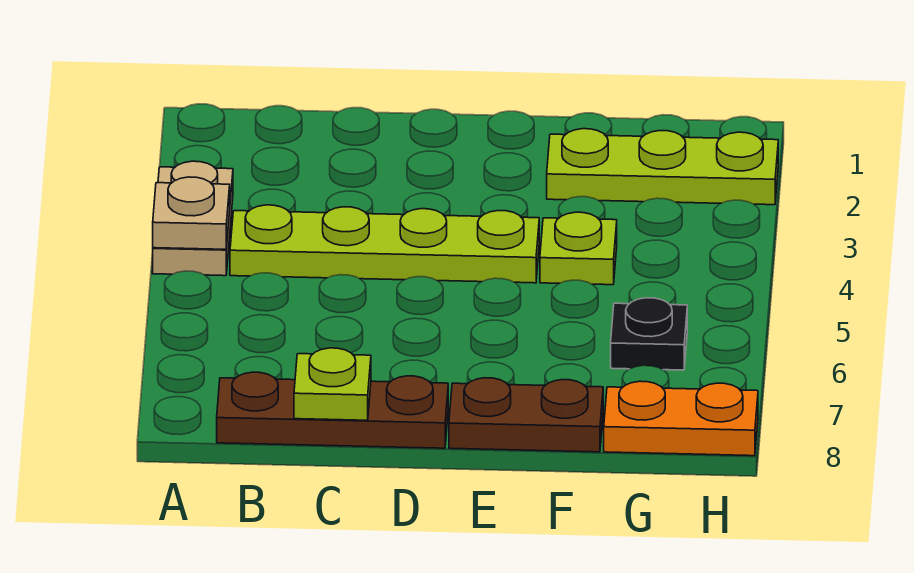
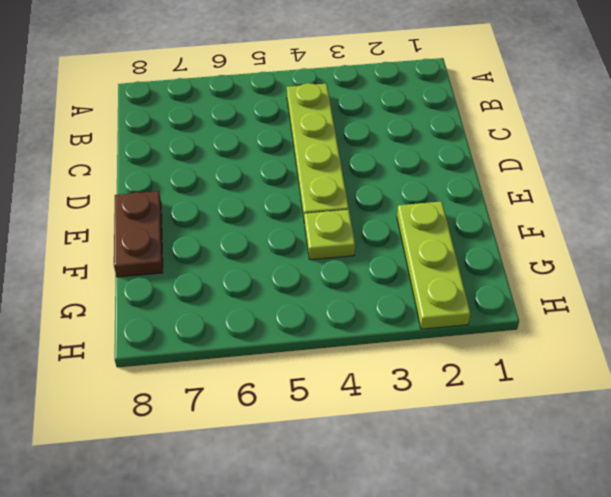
none -> tan plate A3:A4 level 1
none -> brown plate B8:D8 level 1

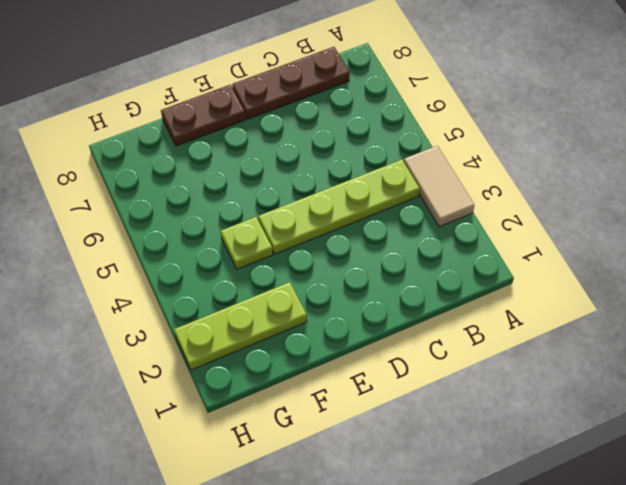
tan tile A3:A4 level 1 -> tan plate A3:A4 level 1
none -> black plate G6 level 1
none -> orange plate G8:H8 level 1

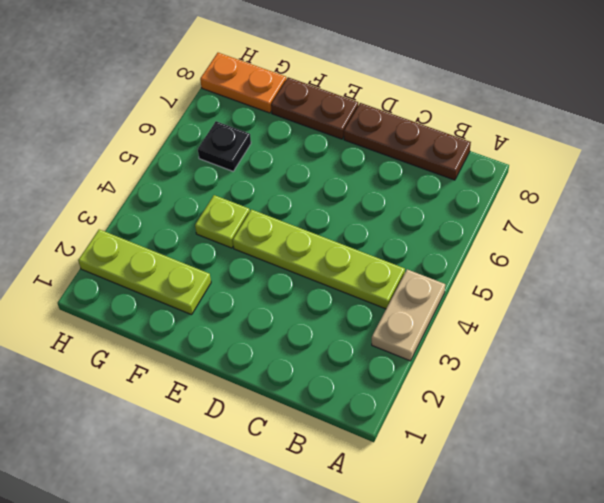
none -> tan plate A4 level 2
none -> lime plate C8 level 2

